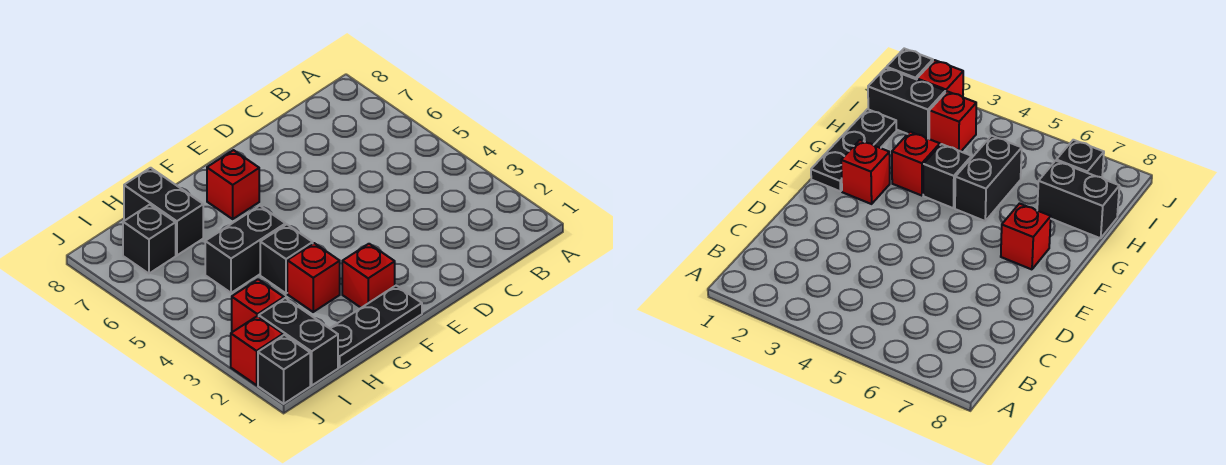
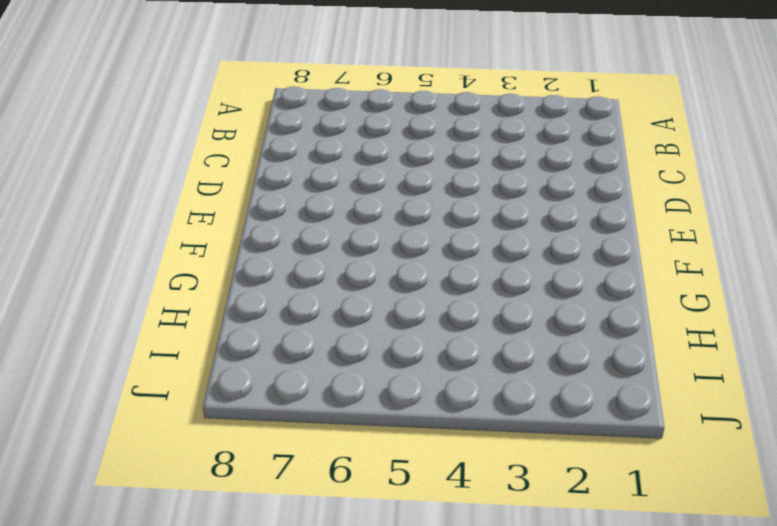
none -> black plate F1:H1 level 1
none -> red brick F2 level 1
none -> red brick F7 level 1

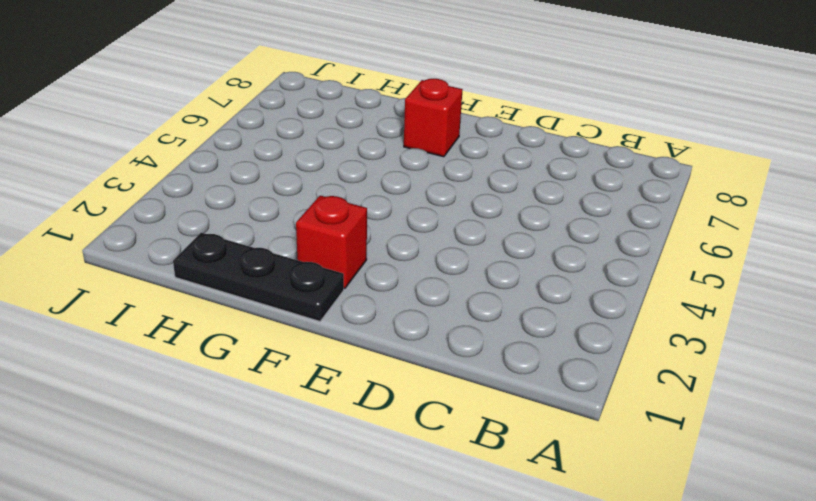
none -> red brick G3 level 1
none -> black brick G4 level 1
none -> black brick G5:H5 level 1

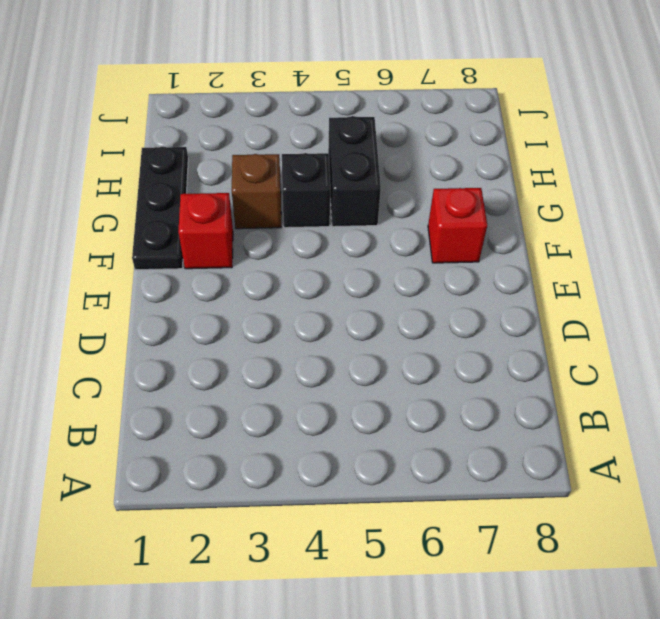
brown brick G3 level 1 -> red brick G3 level 1
none -> black brick H7:H8 level 1
none -> black brick I1:I2 level 1
none -> red brick I3 level 1

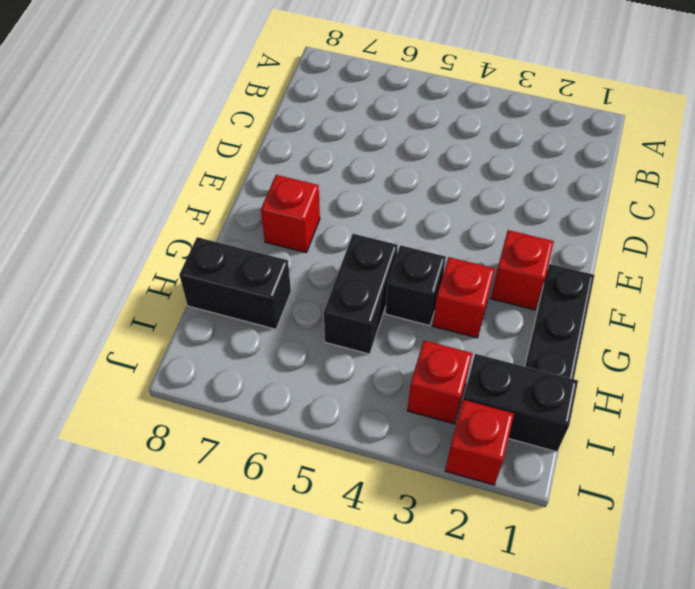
none -> black brick I7 level 1
none -> black brick J1 level 1

